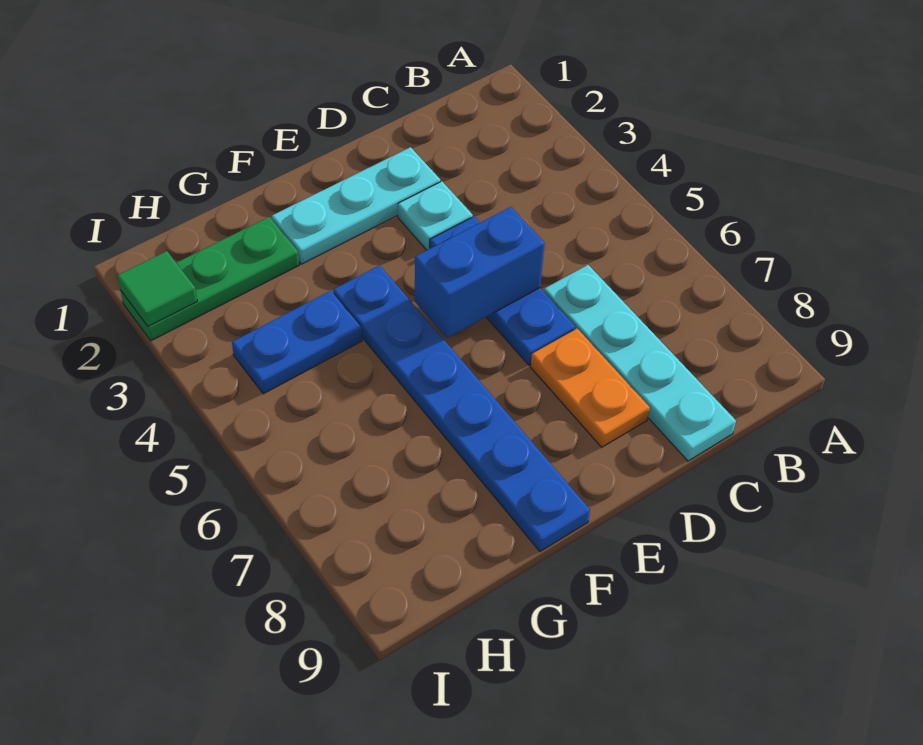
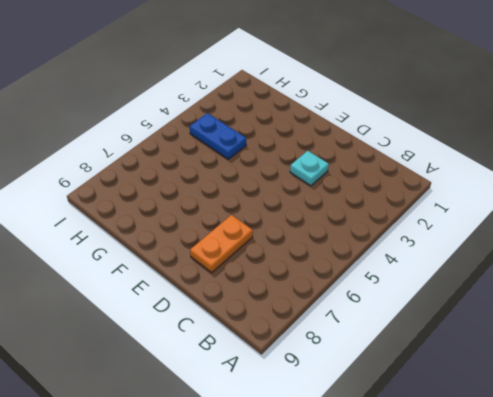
none -> cyan plate C6:C9 level 1
none -> cyan plate D2:F2 level 1

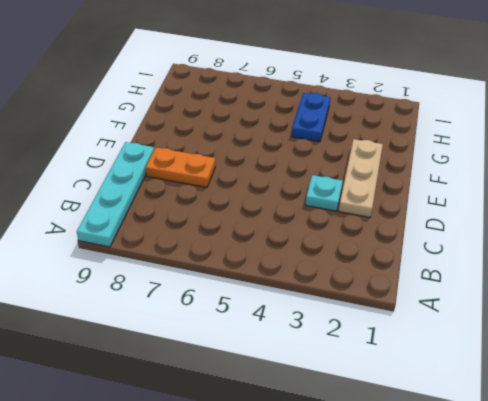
cyan plate A9:D9 level 1 -> cyan plate C6:C9 level 1
tan plate D2:F2 level 1 -> cyan plate D2:F2 level 1
none -> blue plate D4:D6 level 1
none -> blue plate F4:F9 level 1

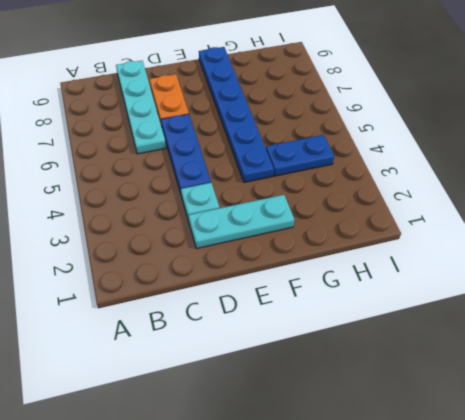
none -> green plate G2:I2 level 1
none -> blue brick D5:E5 level 2

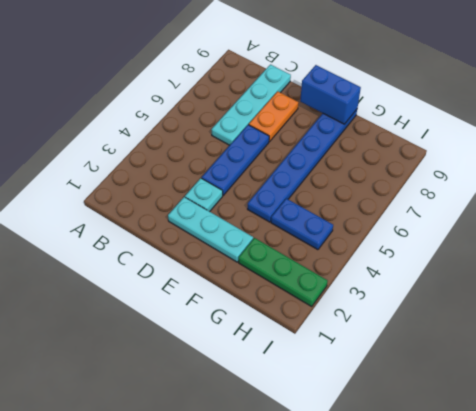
blue brick E9:F9 level 2 -> blue brick D5:E5 level 2
none -> green tile I2 level 2

